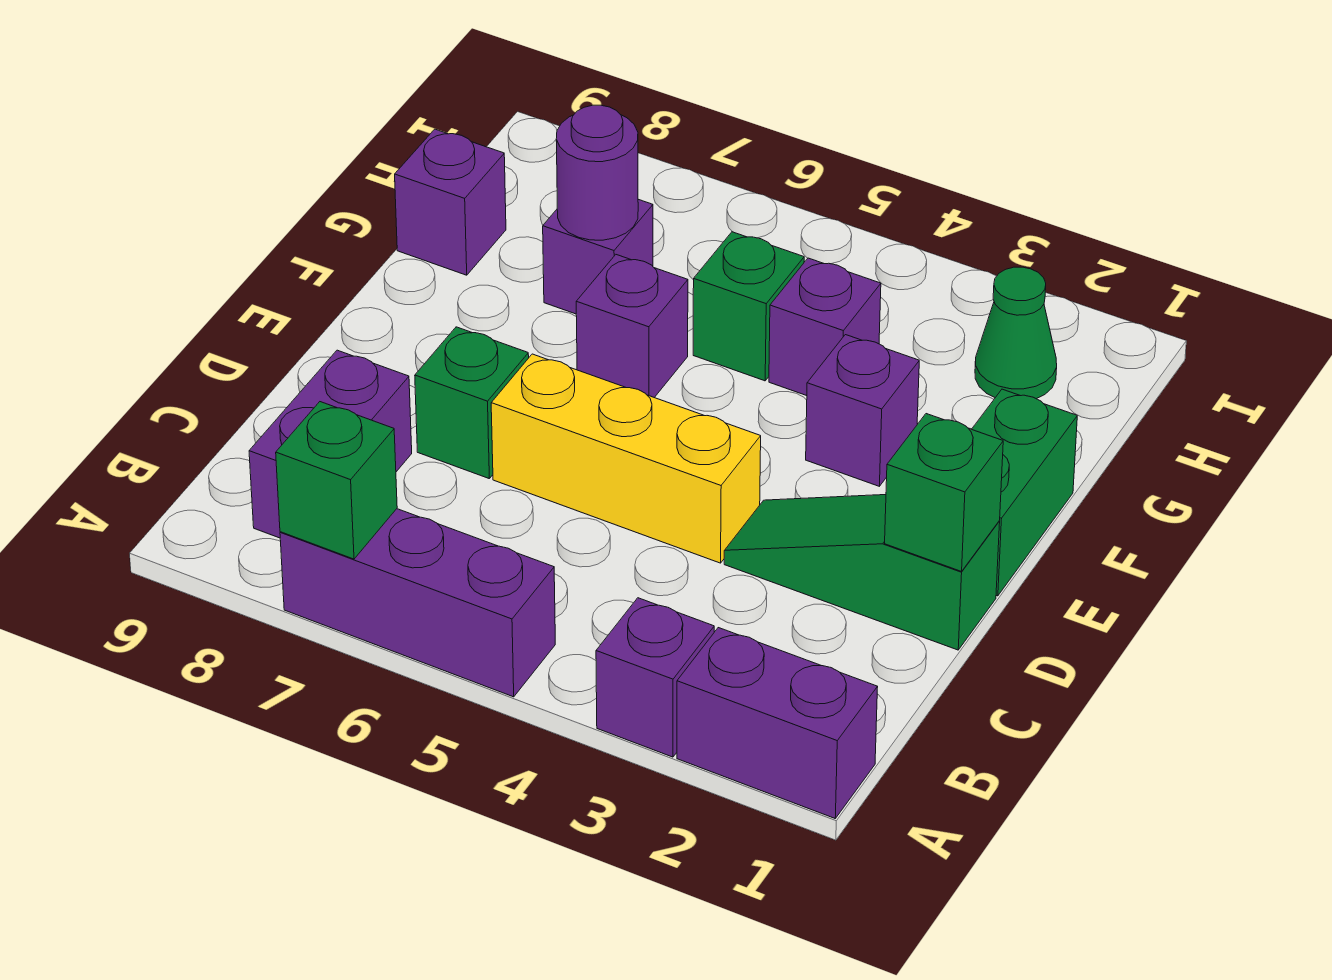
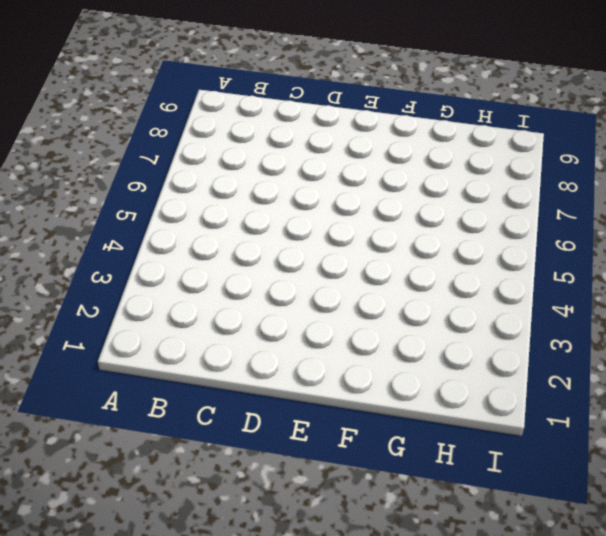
none -> purple brick A1:A2 level 1
none -> purple brick A3 level 1
none -> purple brick A5:A7 level 1

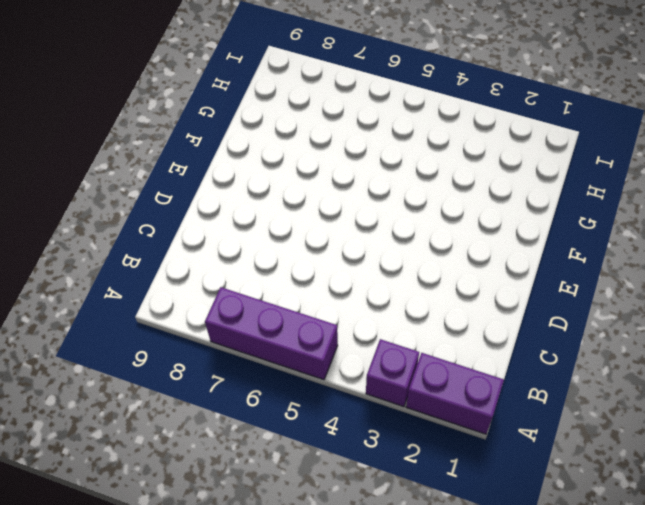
none -> purple brick B8:C8 level 1
none -> green slope D1:D3 level 1 top 1
none -> yellow brick D4:D6 level 1

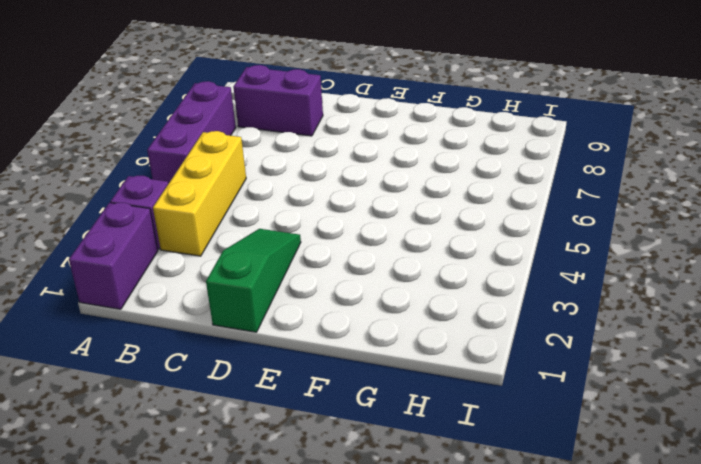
yellow brick B3:B5 level 1 -> yellow brick D4:D6 level 1
none -> green brick D7 level 1
none -> green brick E1:F1 level 1
none -> purple brick F3 level 1

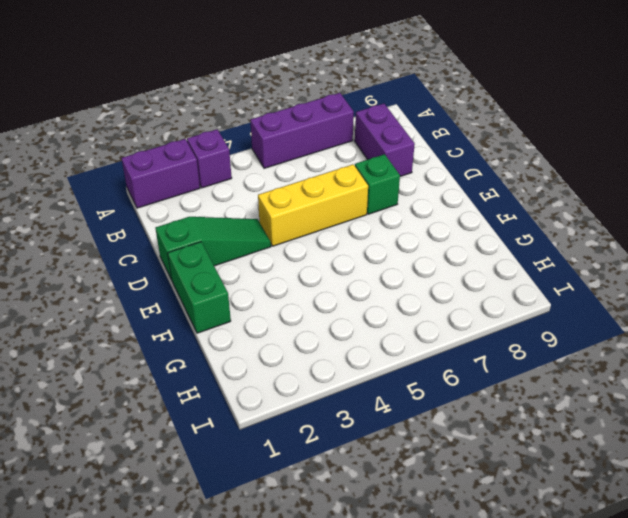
none -> purple brick F3 level 1
none -> purple brick F6 level 1
none -> purple brick G4 level 1

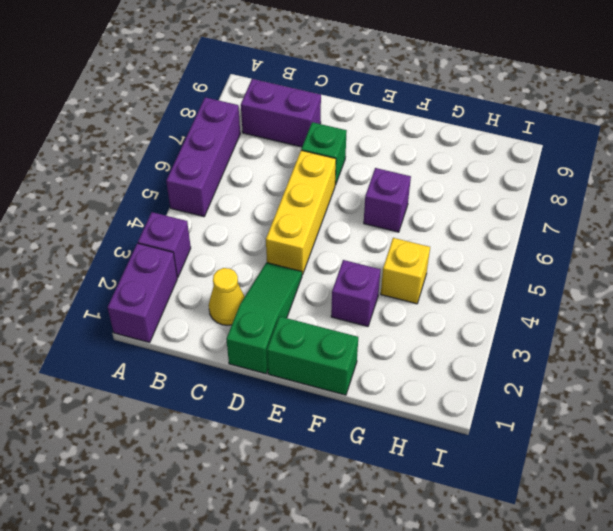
yellow cone C2 level 1 -> none
yellow brick G4 level 1 -> purple brick G4 level 1
none -> green brick G5 level 1
none -> purple brick G7 level 1
none -> purple brick G9 level 1

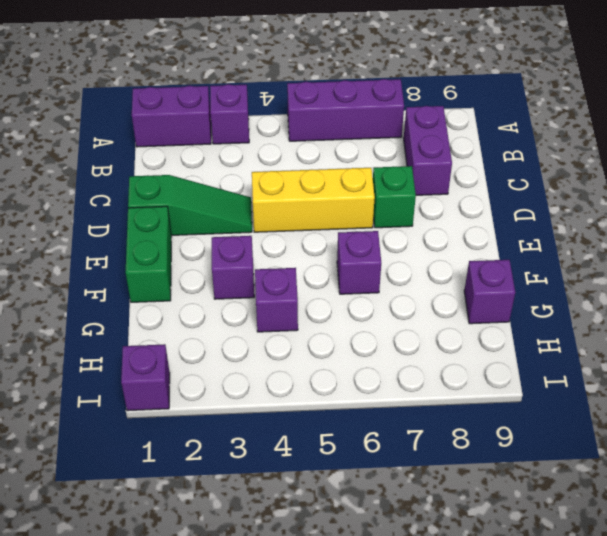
purple brick I1 level 1 -> purple brick G7 level 1
none -> green brick G5 level 1
none -> green cone H2 level 1
none -> green brick A7 level 2

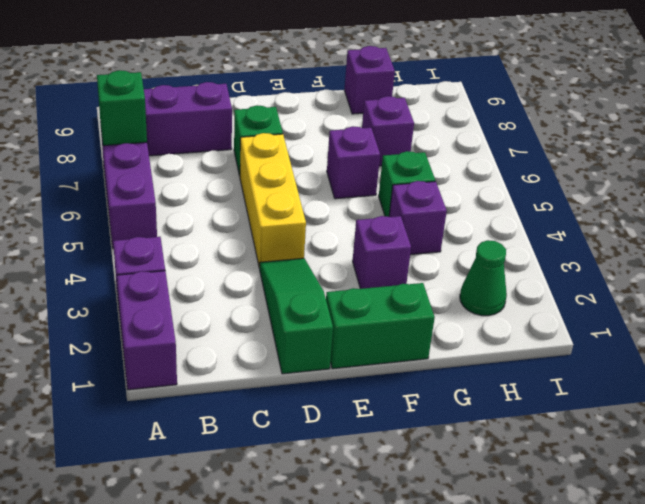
none -> green brick D1 level 2
none -> purple round brick G7 level 2

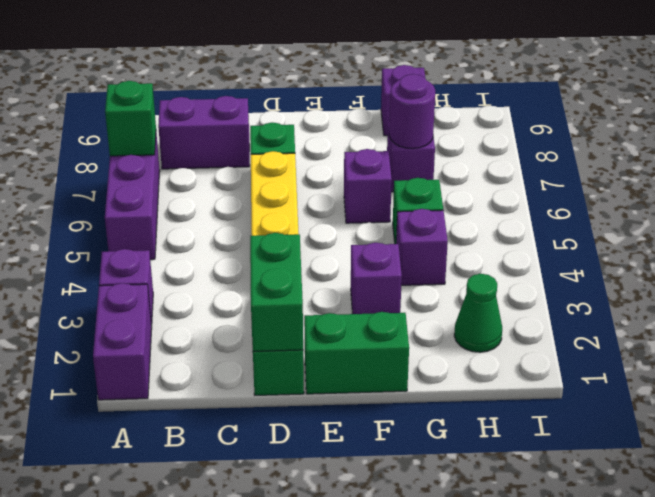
green brick D1:D2 level 2 -> green brick D1 level 2

